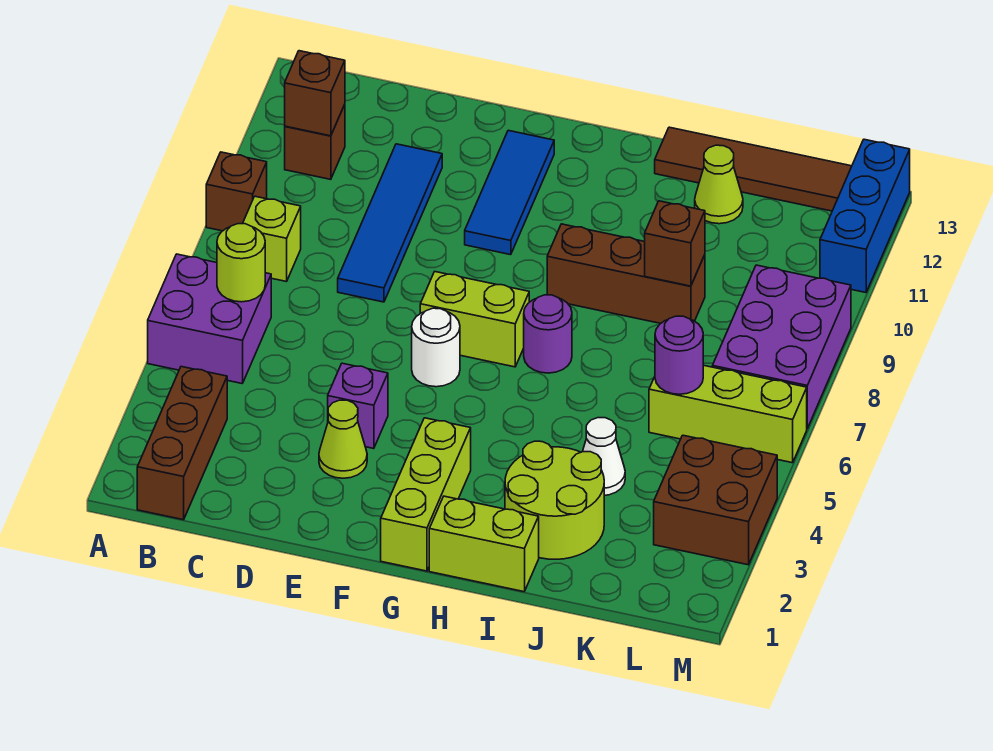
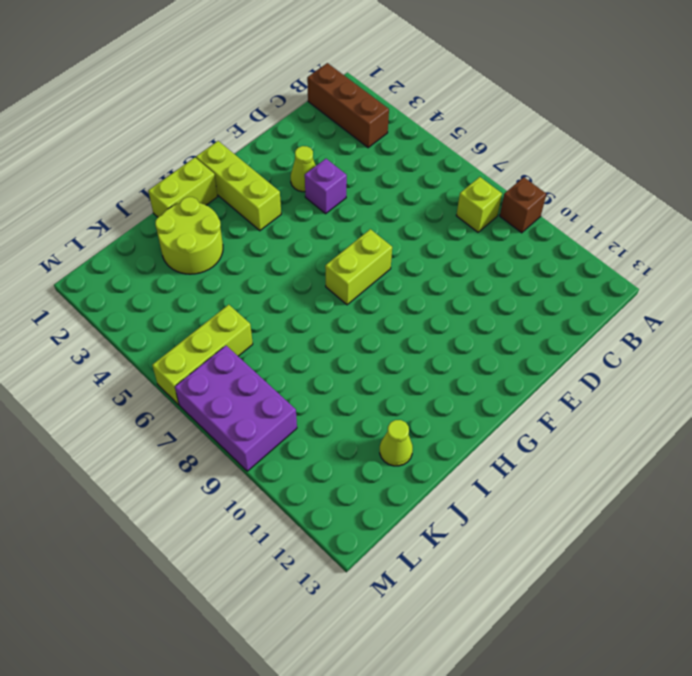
none -> purple brick A5:B6 level 1
none -> brown brick B11 level 1
none -> blue tile D8:D11 level 1

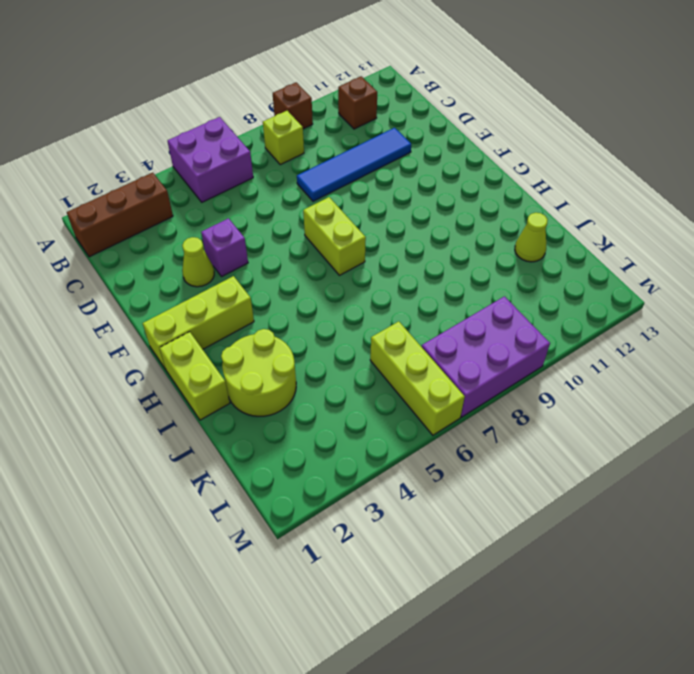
none -> white round brick F6 level 1
none -> blue tile F10:F12 level 1
none -> purple round brick H7 level 1

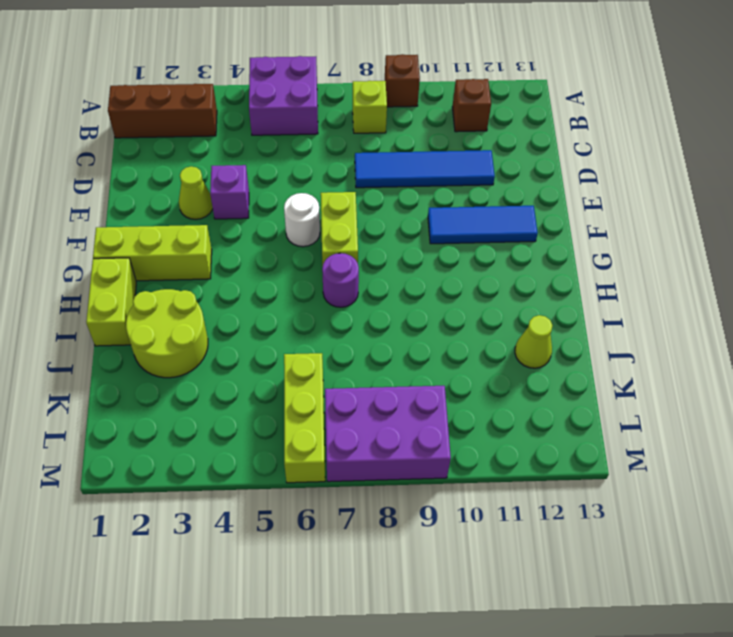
none -> brown brick H9:J9 level 1
none -> brown tile I13:L13 level 1
none -> white cone J4 level 1

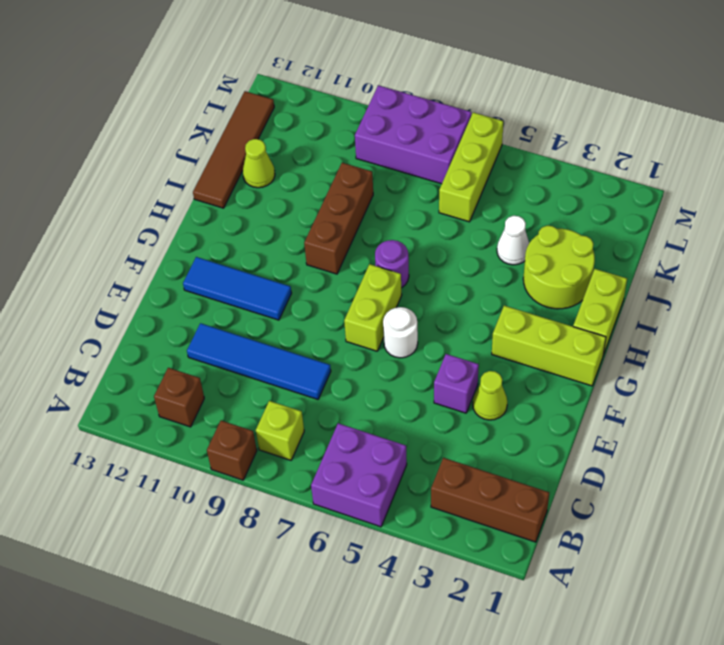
none -> brown brick L3:M4 level 1
none -> blue brick M11:M13 level 1
none -> lime round brick B6 level 2

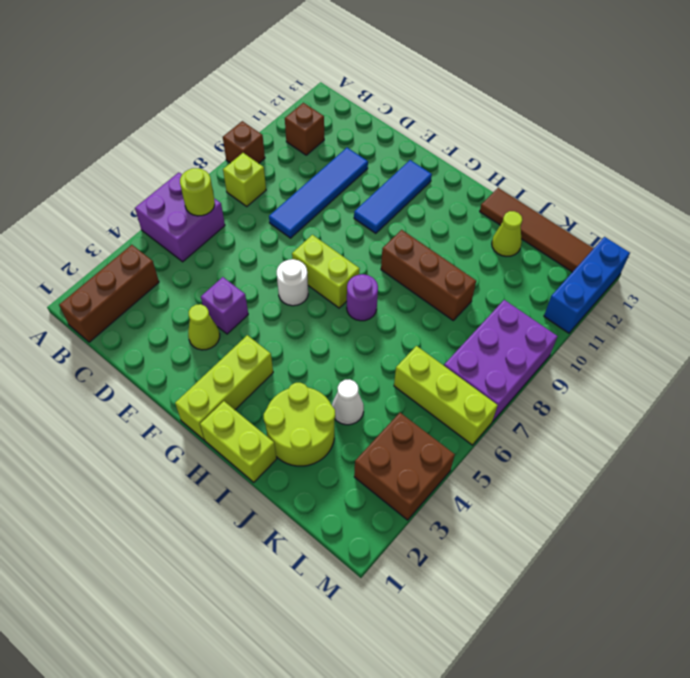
none -> brown brick B11 level 2
none -> brown brick J9 level 2
none -> purple round brick K6 level 2

